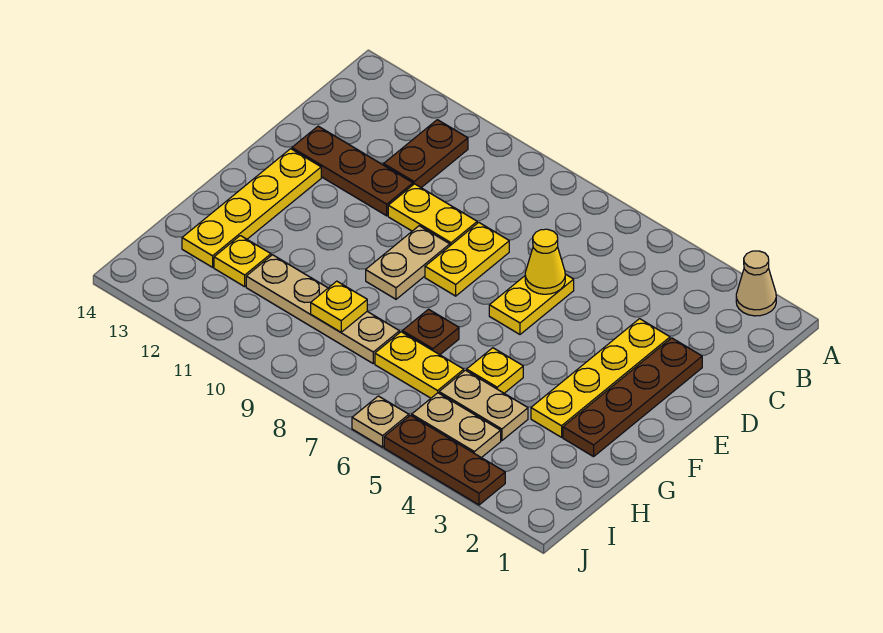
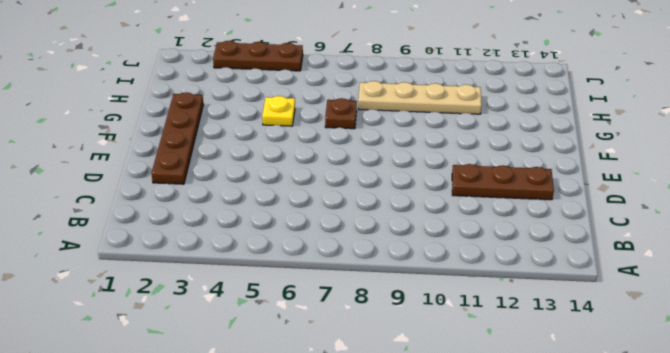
none -> tan cone A2 level 1
none -> brown plate B11:C11 level 1
none -> yellow plate D3:G3 level 1

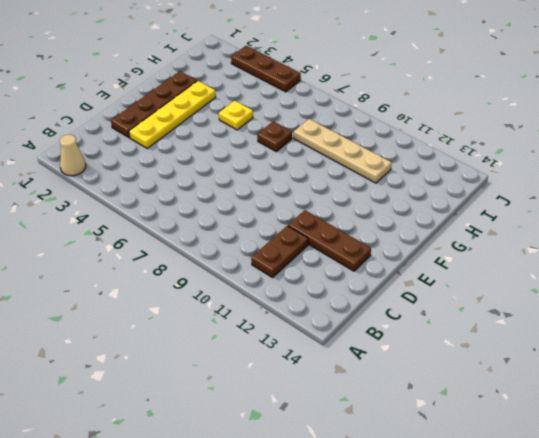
none -> yellow plate D6:E6 level 1
none -> yellow plate D8:E8 level 1
none -> yellow plate D9:D10 level 1

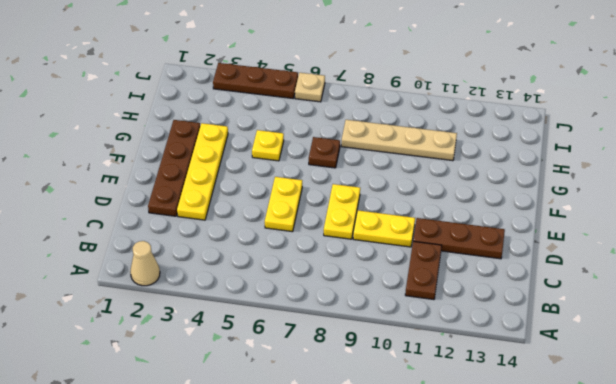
none -> tan plate E9:F9 level 1
none -> yellow plate E13:H13 level 1
none -> tan plate H4:H5 level 1

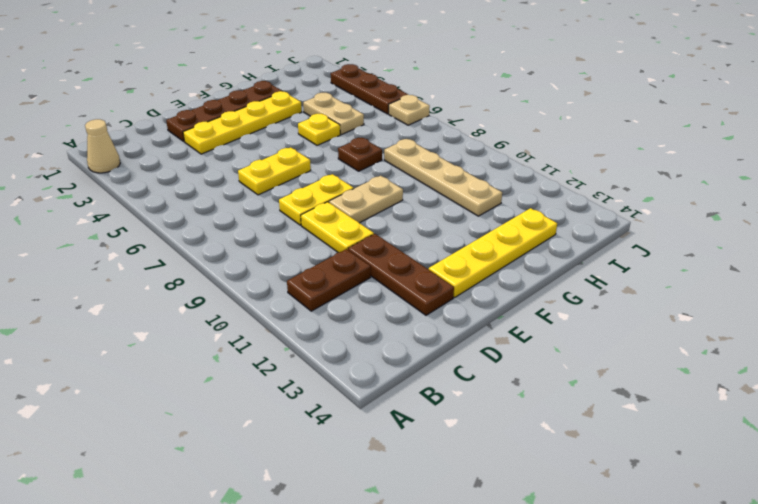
none -> yellow plate H6:H7 level 1
none -> yellow plate H12 level 1
none -> tan plate I4:I5 level 1

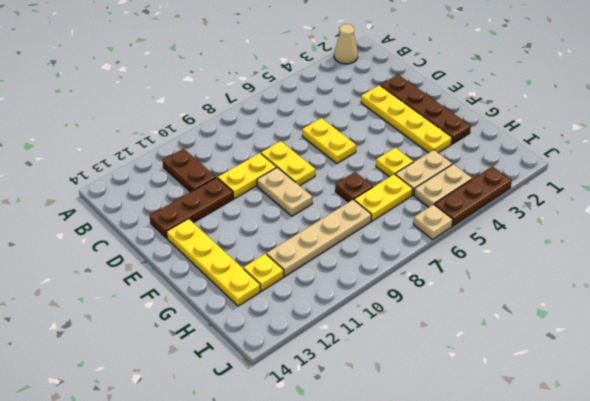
none -> yellow cone D6 level 2
none -> yellow plate H9 level 2

